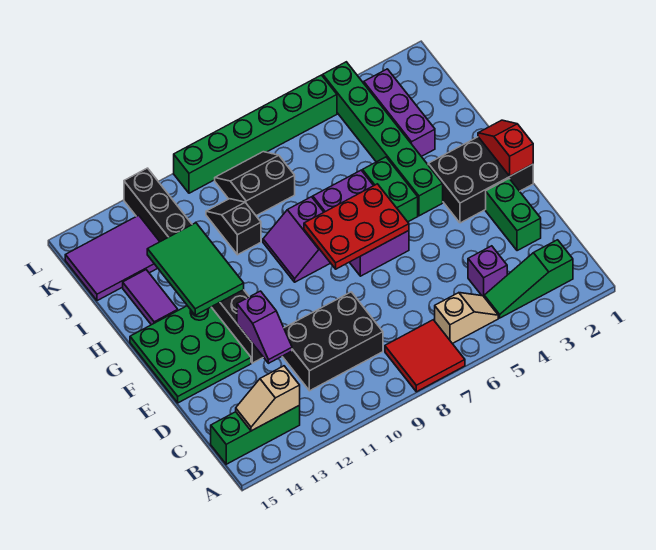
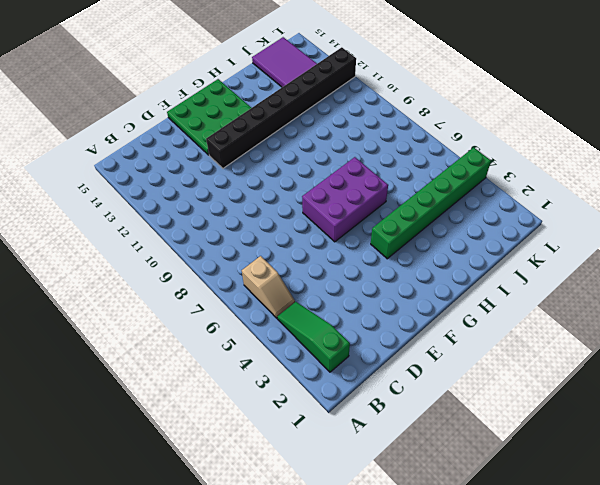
none -> red tile A7:B8 level 1
none -> green brick B13:B15 level 1
none -> purple brick C4 level 1

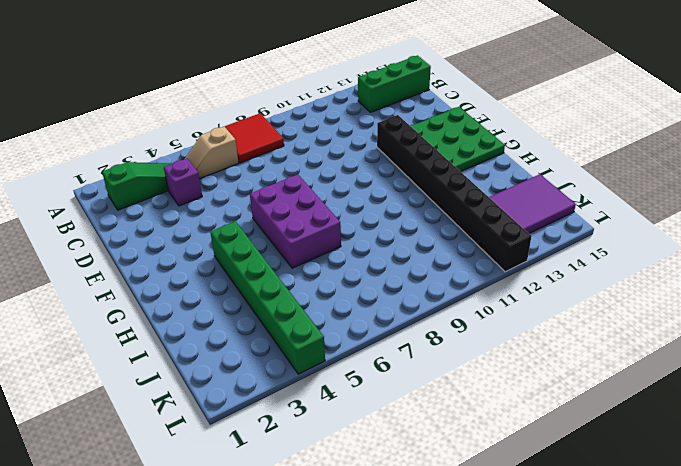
none -> black brick C9:D11 level 1
none -> green brick D2:E2 level 1
none -> black brick F1:G3 level 1

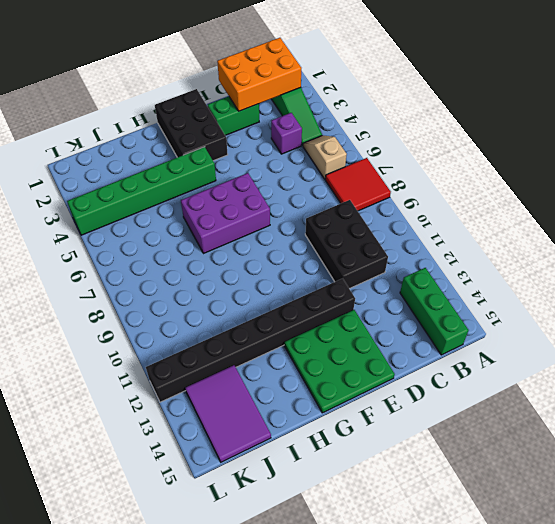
orange brick B1:D2 level 2 -> none
none -> green brick G5:H5 level 1
none -> purple slope G8:H9 level 1 top 8
none -> purple tile H14:I14 level 1

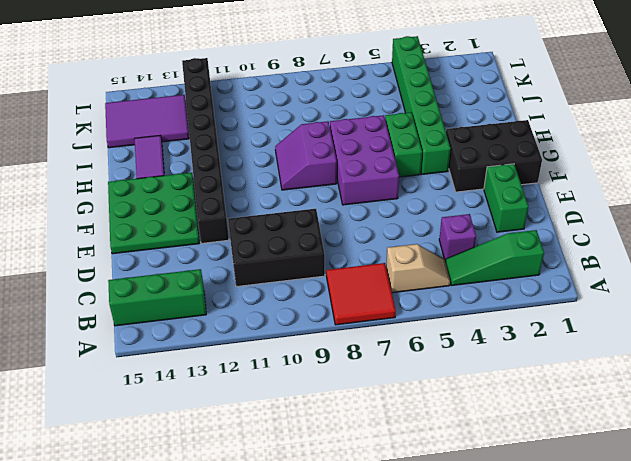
none -> purple brick I3:K3 level 1
none -> black slope I10:J10 level 1 top I
none -> black slope J8:K9 level 1 top J

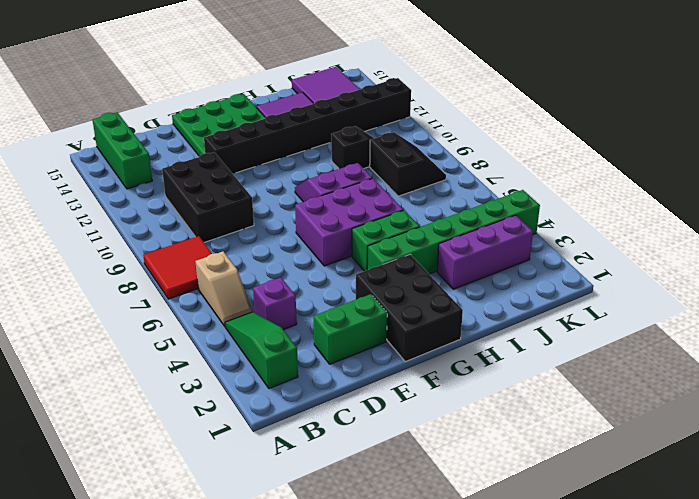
none -> green brick L5:L10 level 1
none -> tan slope B13:B14 level 2 top 13
none -> purple slope D12:E12 level 2 top E

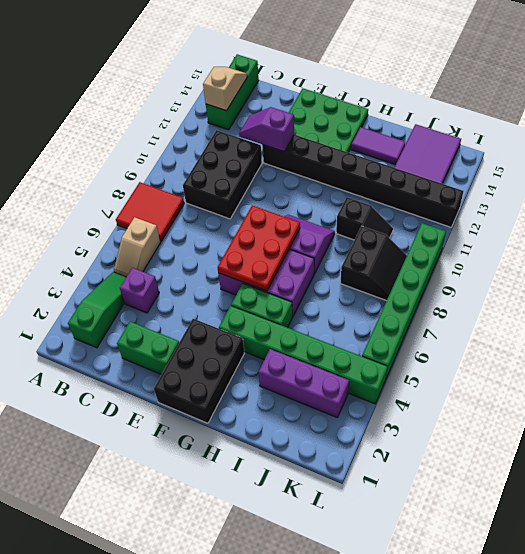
none -> red slope F1:G1 level 2 top F
none -> green tile G12:I13 level 2

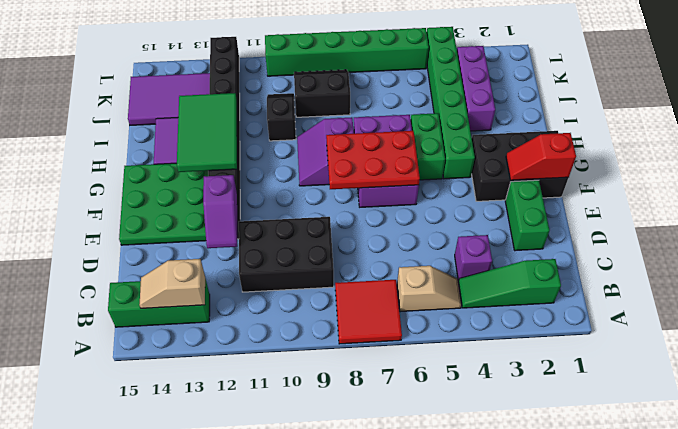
red slope F1:F2 level 2 top 1 -> red slope F1:G1 level 2 top F

